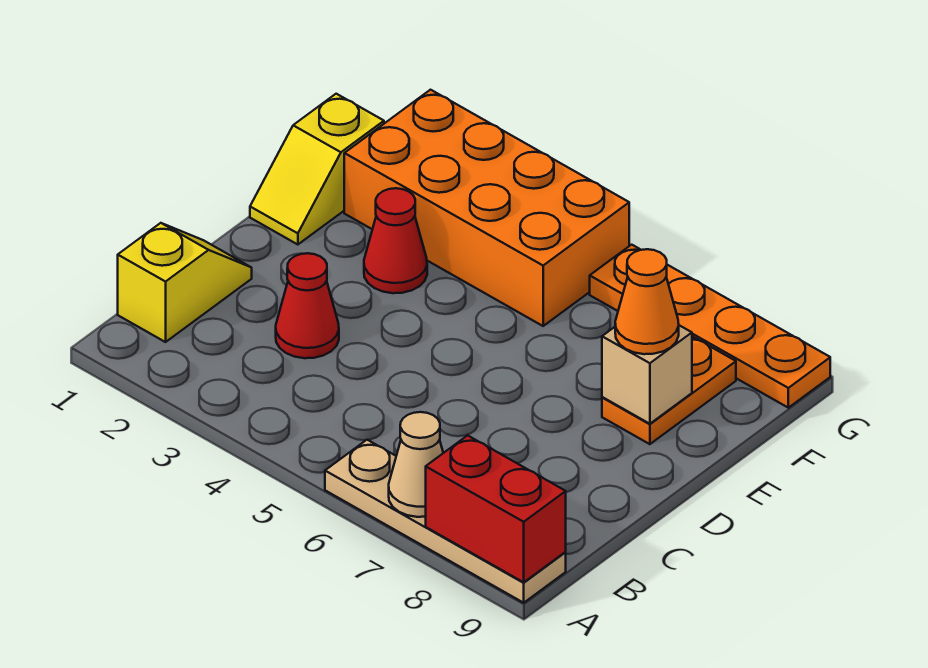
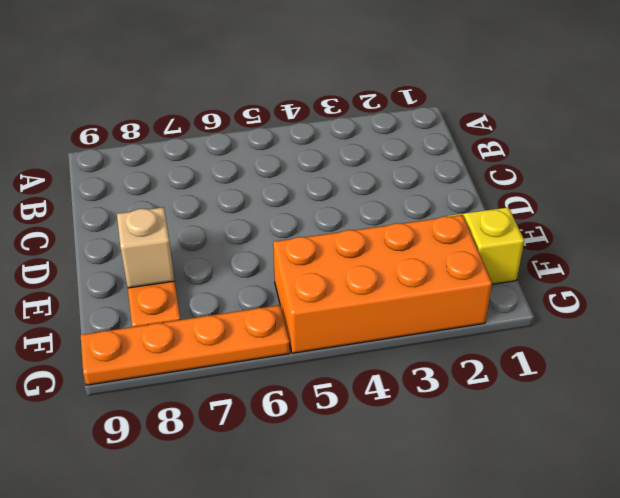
none -> tan plate A6:A9 level 1
none -> yellow slope B1:C1 level 1 top B
none -> red cone C3 level 1

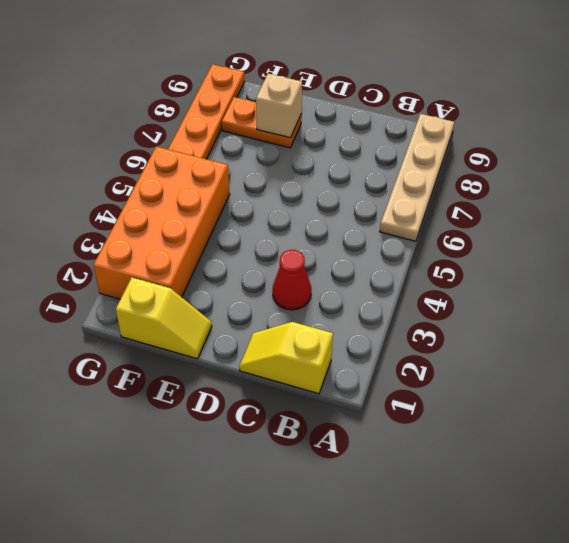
none -> red cone E3 level 1
none -> tan cone A7 level 2
none -> red brick A8:A9 level 2

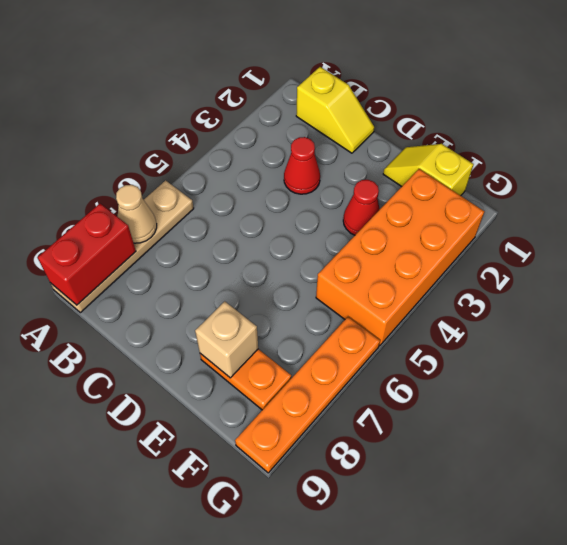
none -> orange cone E8 level 3

